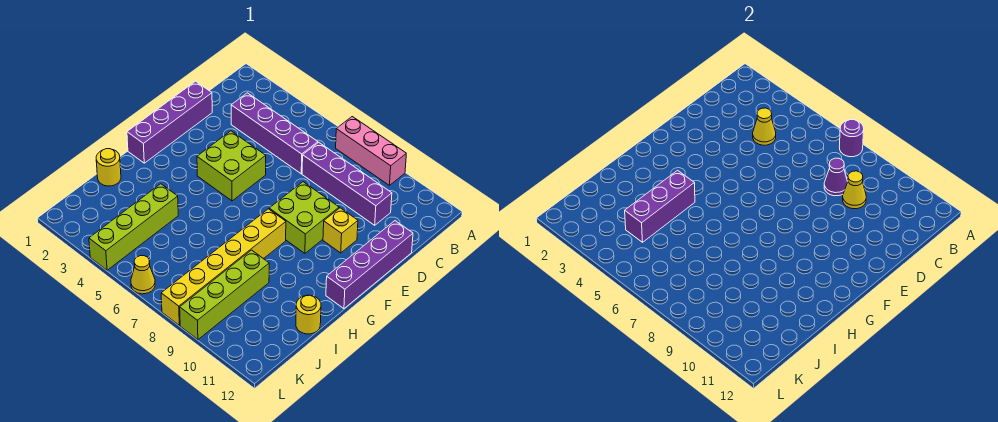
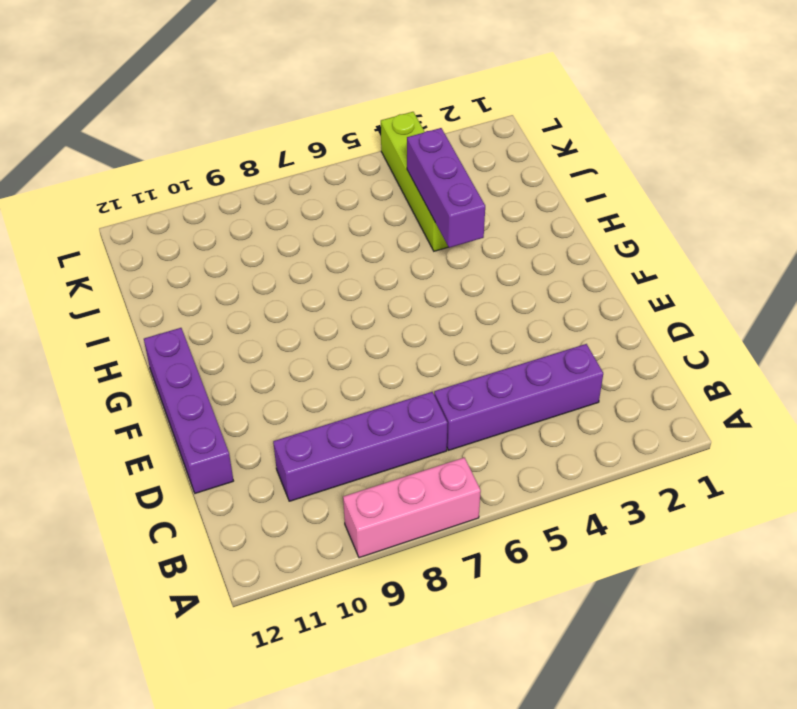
none -> purple brick D1:G1 level 1
none -> lime brick E4:F5 level 1
none -> lime brick E8:F9 level 1

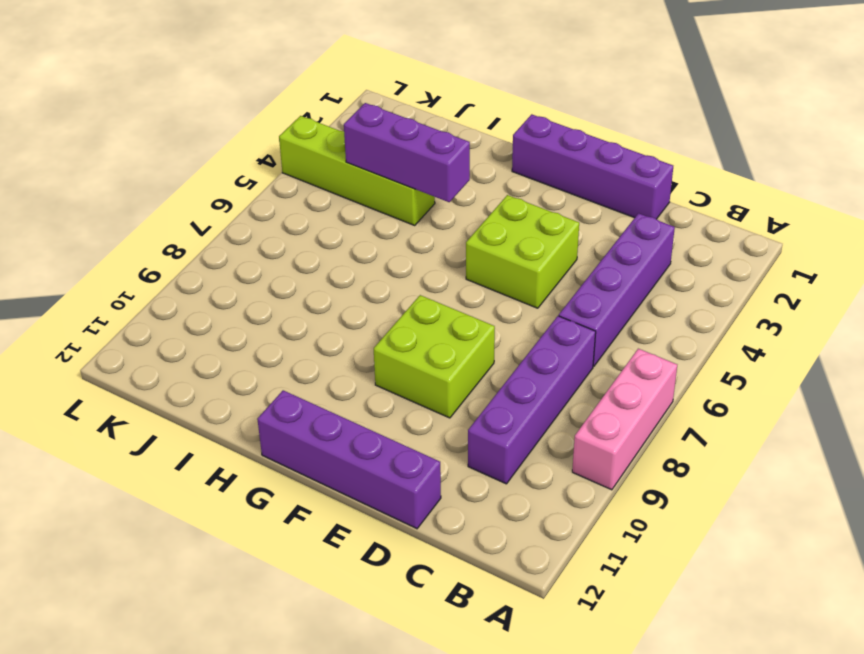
none -> yellow brick E10 level 1
none -> yellow brick G8:L8 level 1
none -> yellow round brick I1 level 1

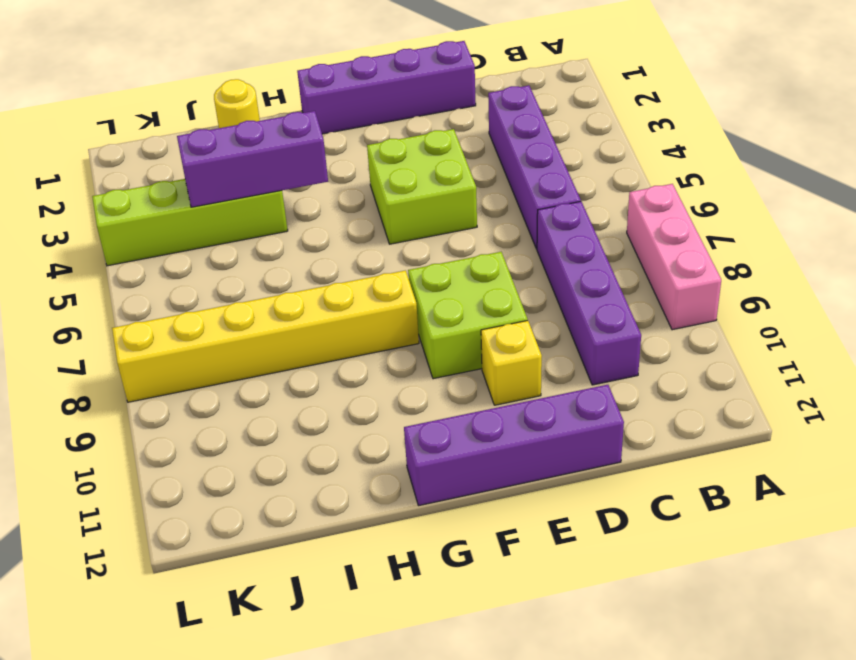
none -> lime brick I9:L9 level 1
none -> yellow round brick I12 level 1
none -> yellow cone L6 level 1

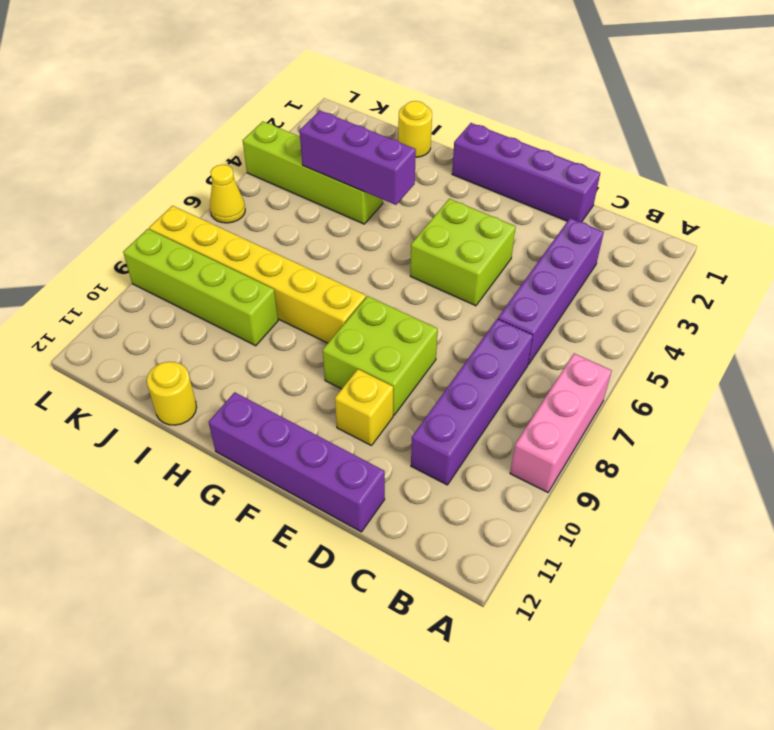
none -> purple round brick A7 level 2
none -> yellow cone C4 level 2
none -> purple cone C8 level 2

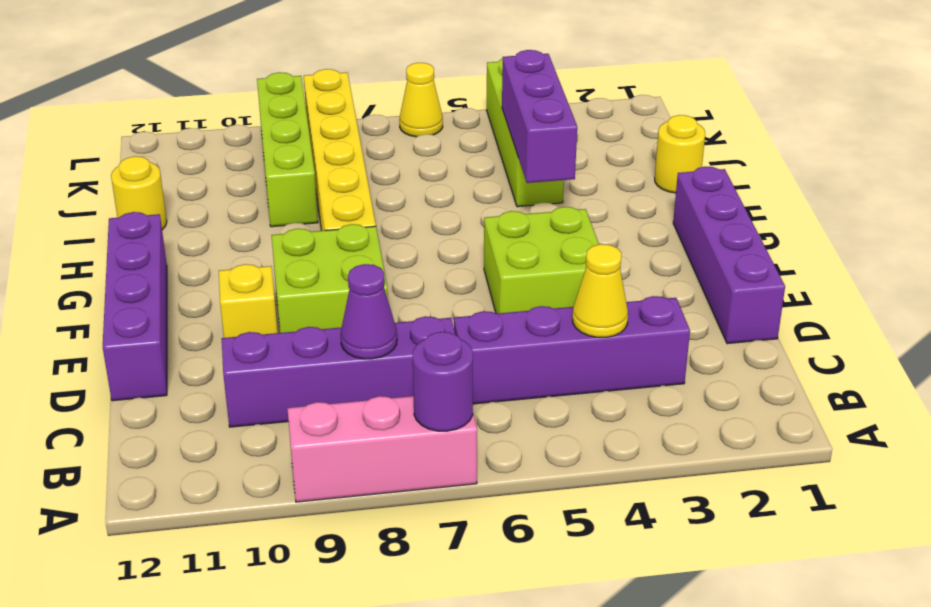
none -> yellow cone C9 level 2

